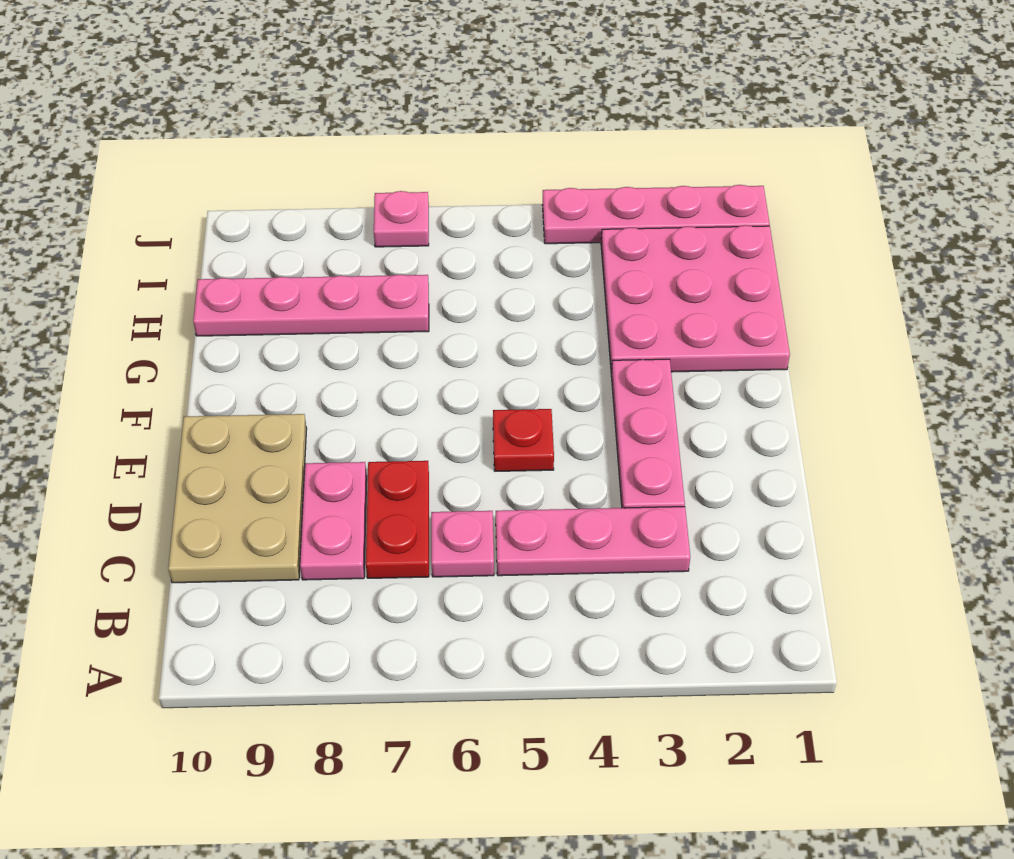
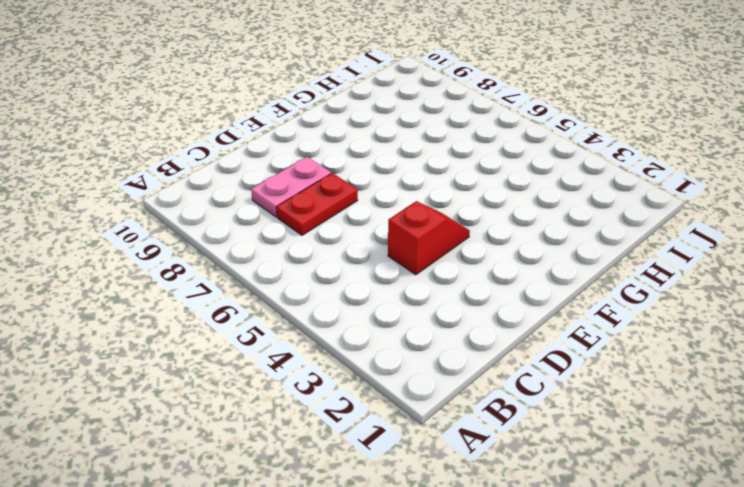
red slope D4:E4 level 1 top D -> none
none -> pink plate C3:C5 level 1
none -> pink plate C6 level 1

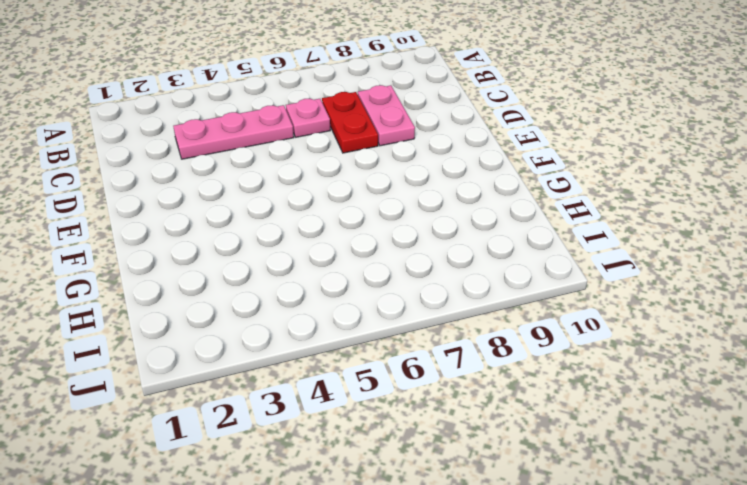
none -> tan plate C9:E10 level 1
none -> pink plate D3:F3 level 1

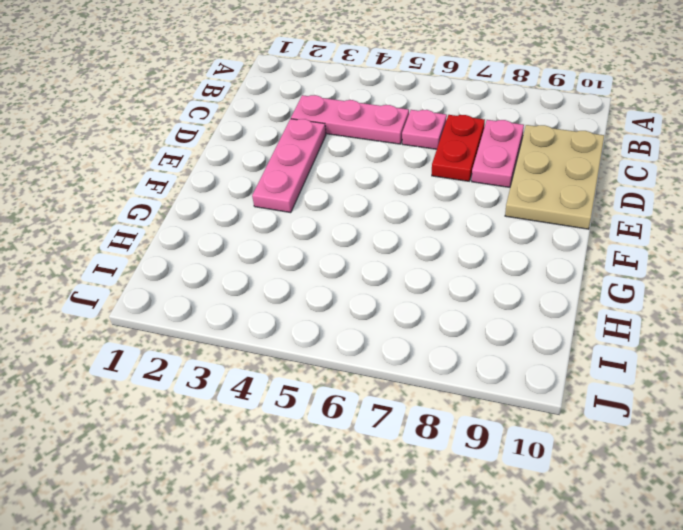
none -> red plate E5 level 1
none -> pink plate G1:I3 level 1

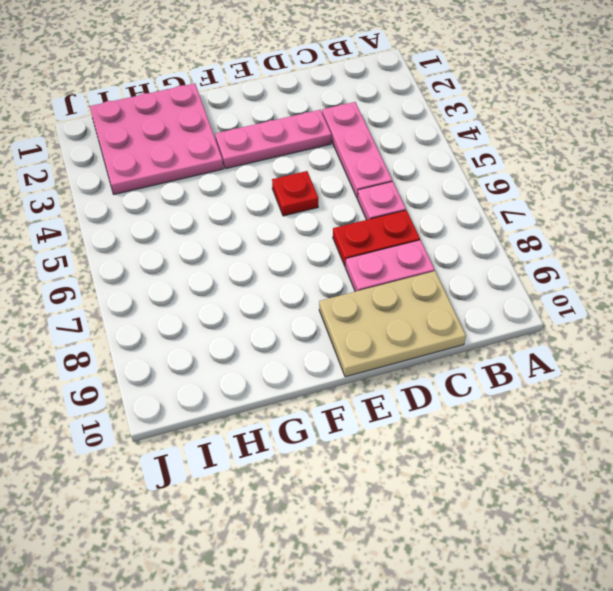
none -> pink plate H7:H10 level 1
none -> pink plate J1:J4 level 1

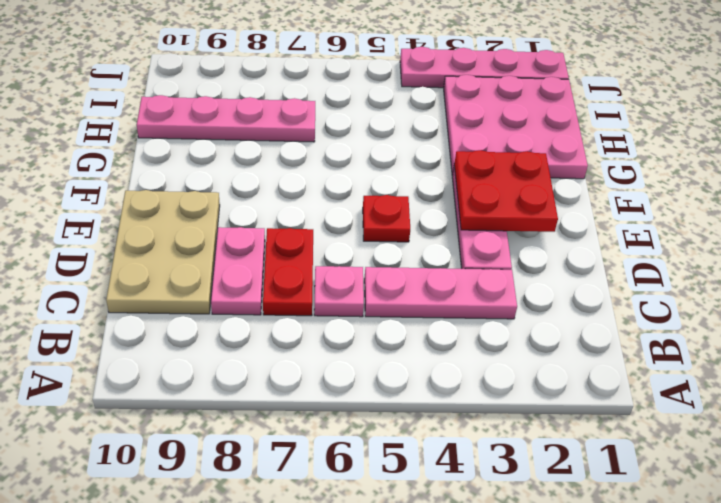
red plate E2:F3 level 2 -> none
none -> pink plate J7 level 1

